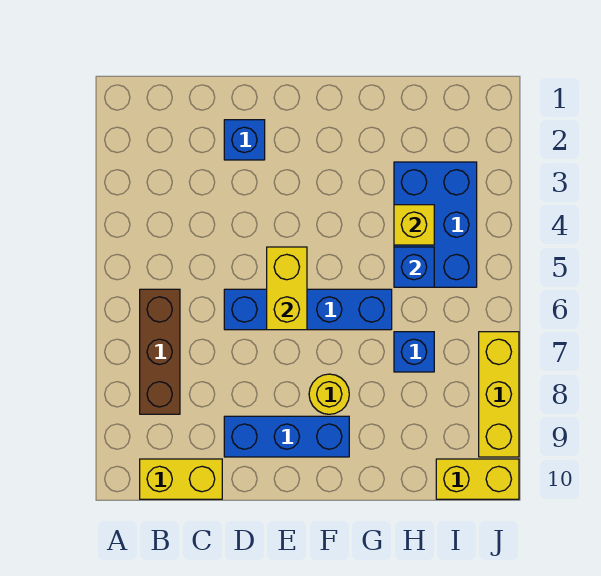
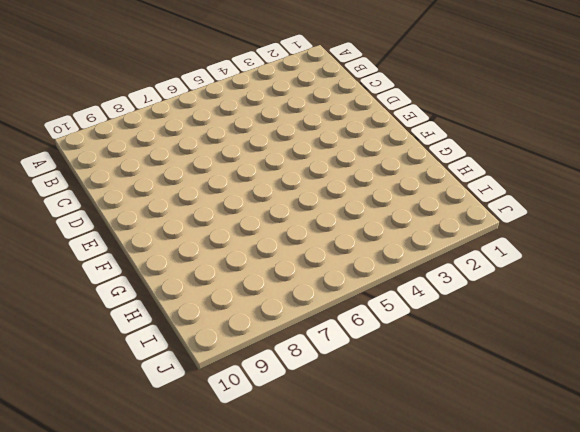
none -> brown brick B6:B8 level 1
none -> yellow brick B10:C10 level 1
none -> blue brick D2 level 1

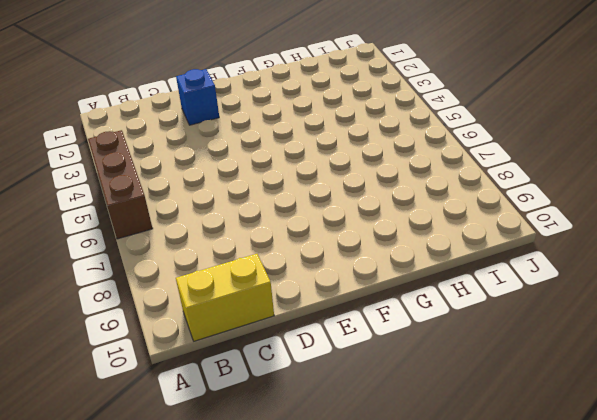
brown brick A4:A6 level 1 -> brown brick B6:B8 level 1
none -> blue brick D6:G6 level 1
none -> blue brick D9:F9 level 1
none -> yellow round brick F8 level 1

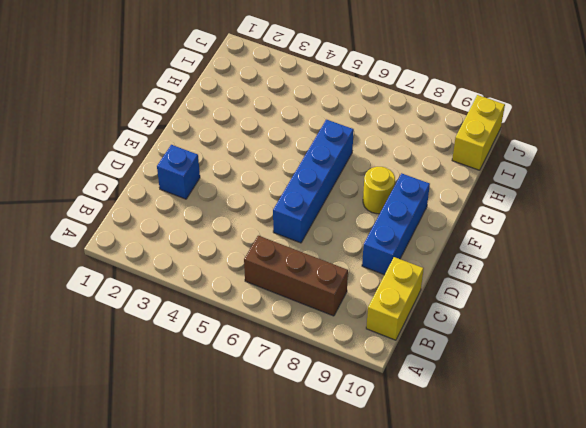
none -> blue brick H3:I5 level 1
none -> blue brick H7 level 1
none -> yellow brick J7:J9 level 1

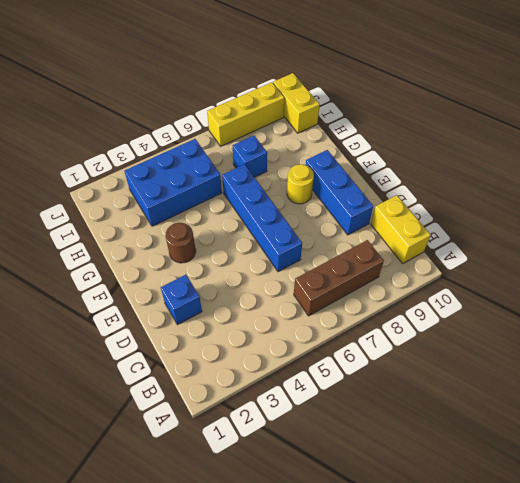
brown round brick F3 level 1 -> none
none -> yellow brick E5:E6 level 2
none -> yellow brick H4 level 2
none -> blue brick H5 level 2

